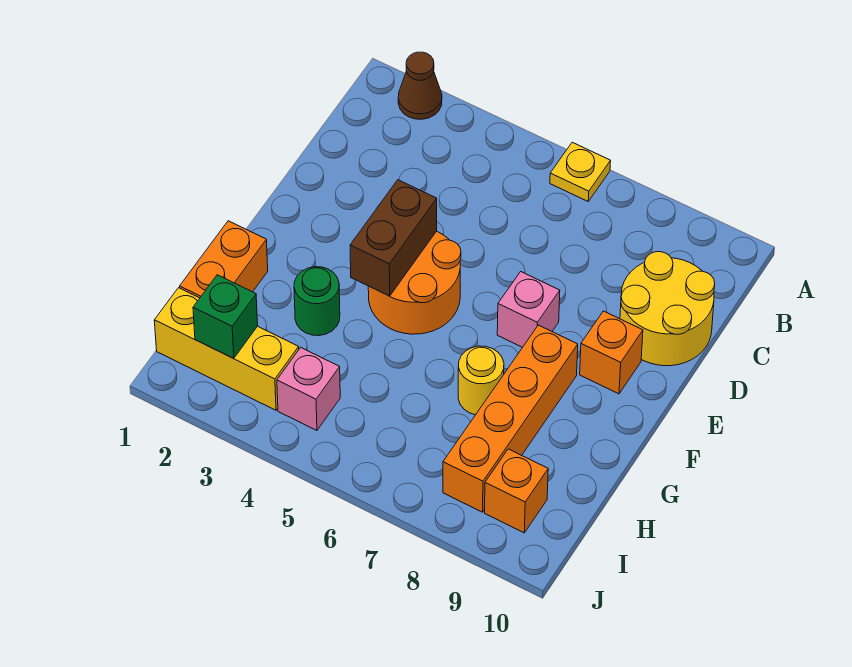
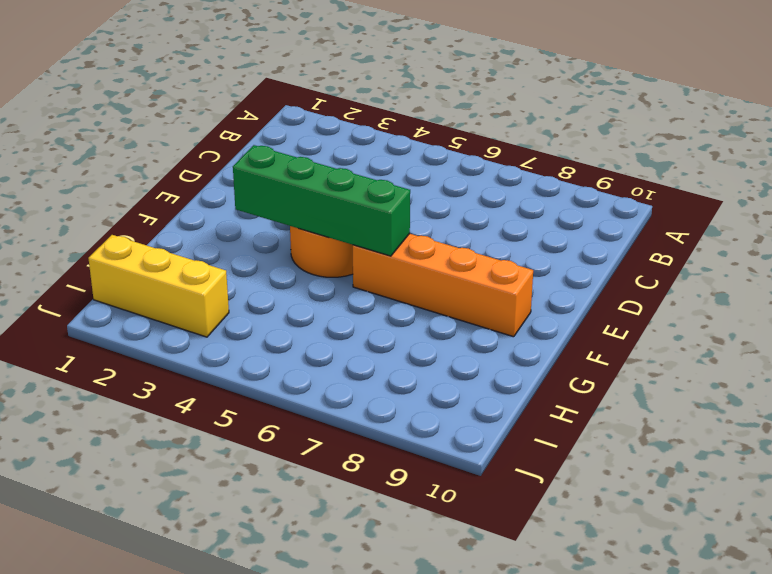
green brick F3:F6 level 2 -> brown brick E4:F4 level 2
orange brick F6:F9 level 1 -> orange brick F8:I8 level 1
none -> brown cone A2 level 1
none -> yellow plate A6 level 1
none -> yellow round brick C9:D10 level 1

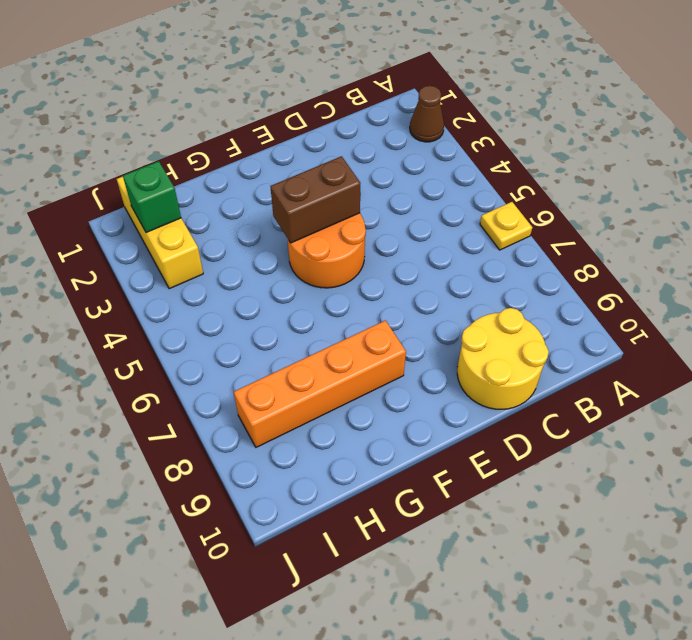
none -> pink brick E7 level 1
none -> orange brick E9 level 1
none -> orange brick G1:H1 level 1

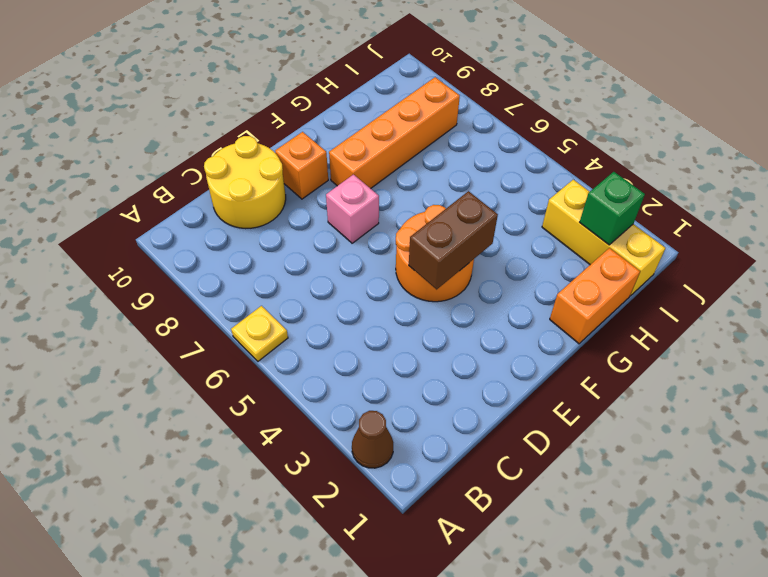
none -> green round brick G3 level 1
none -> yellow round brick G7 level 1
none -> pink brick I4 level 1

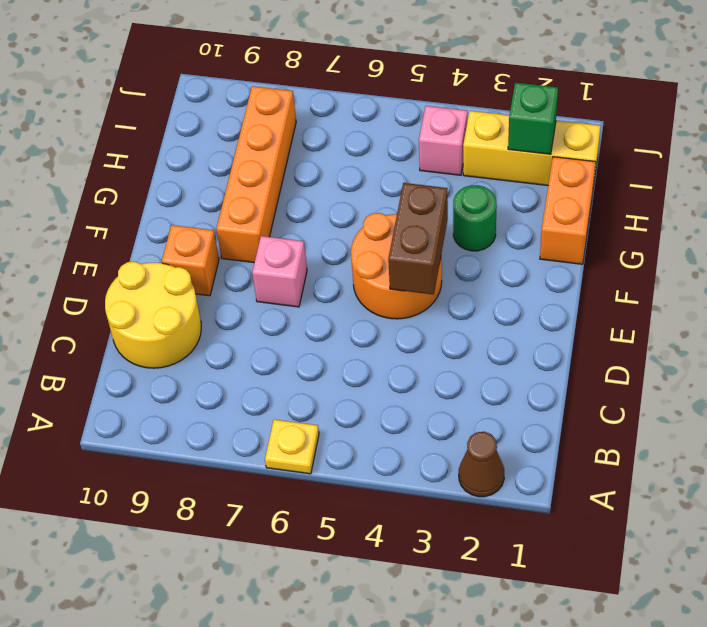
none -> yellow round brick G7 level 1
none -> orange brick I9 level 1

